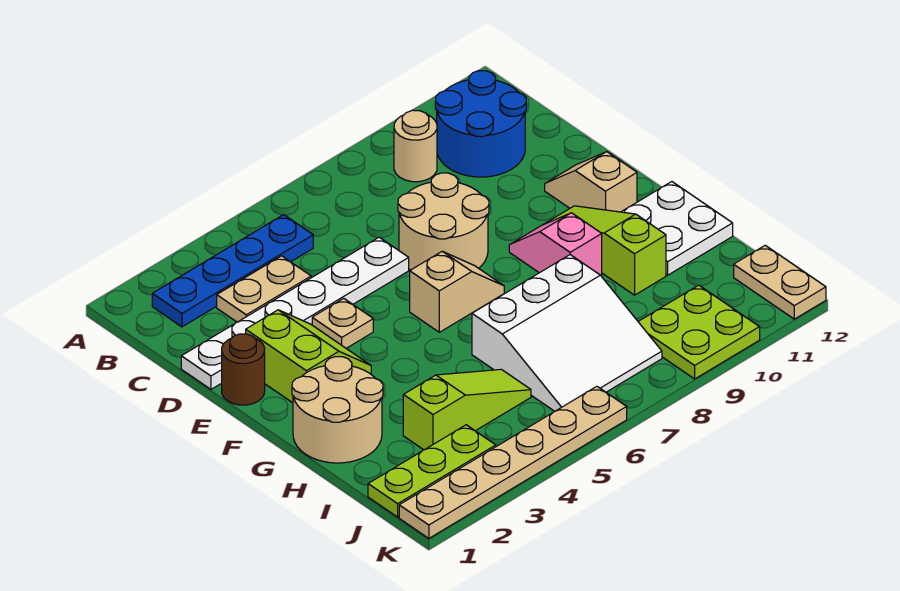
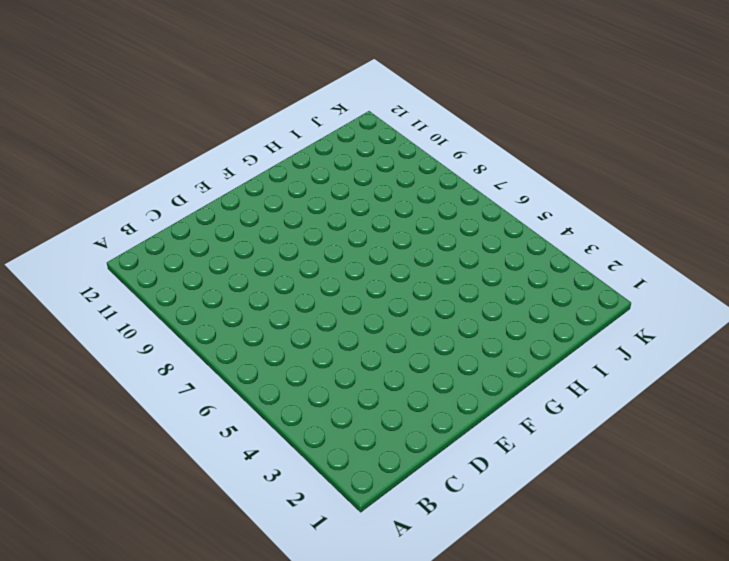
none -> blue plate B2:B5 level 1
none -> tan round brick B9 level 1
none -> blue round brick B10:C11 level 1

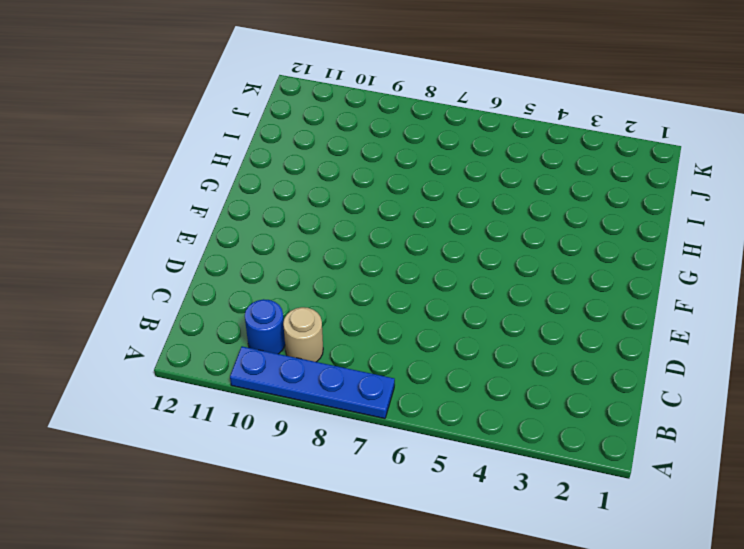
blue plate A7:A10 level 1 -> blue plate B2:B5 level 1
blue round brick B10 level 1 -> blue round brick B10:C11 level 1
none -> tan plate C3:C4 level 1
none -> white plate D1:D6 level 1
none -> tan round brick D7:E8 level 1

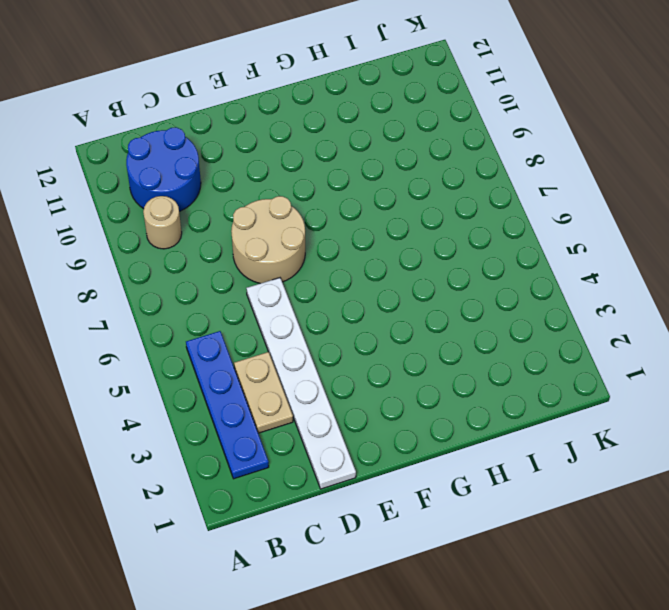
none -> brown round brick E1 level 1
none -> lime slope E2:F3 level 1 top 2
none -> tan plate E4 level 1

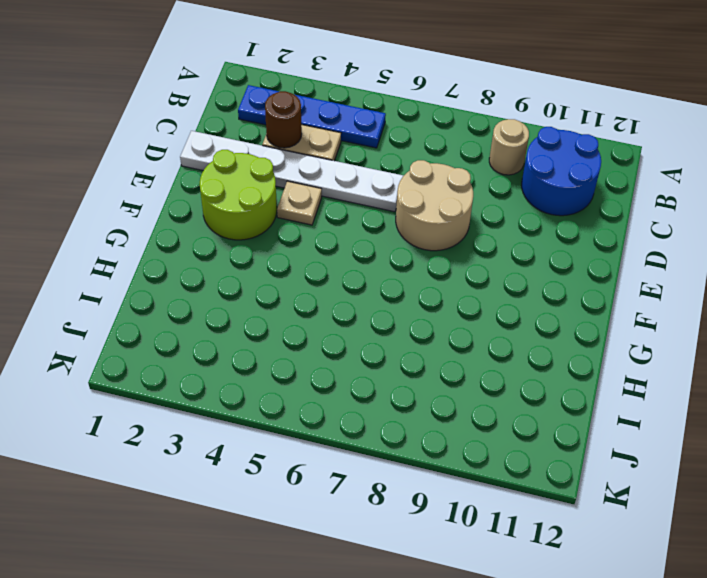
brown round brick C3 level 2 -> brown round brick E1 level 1
lime round brick E2:F3 level 1 -> lime slope E2:F3 level 1 top 2
none -> tan slope E11:F11 level 1 top F
none -> tan slope F6:F7 level 1 top 6
none -> pink slope F9:G9 level 1 top G

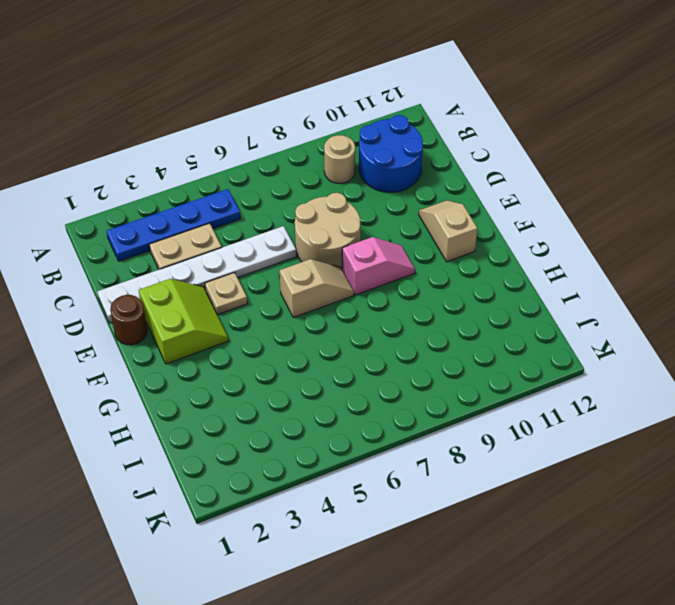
pink slope F8:F9 level 1 top 8 -> pink slope F9:G9 level 1 top G
none -> lime slope F10:H10 level 1 top H
none -> tan round brick G1:H2 level 1
none -> white plate G11:H12 level 1

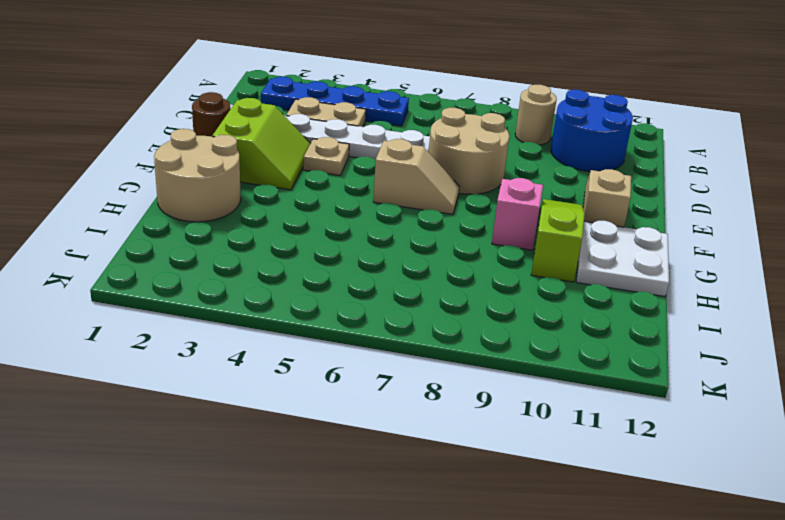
none -> white slope H6:J8 level 1 top H
none -> lime slope I3:I5 level 1 top 3
none -> lime plate J1:J3 level 1

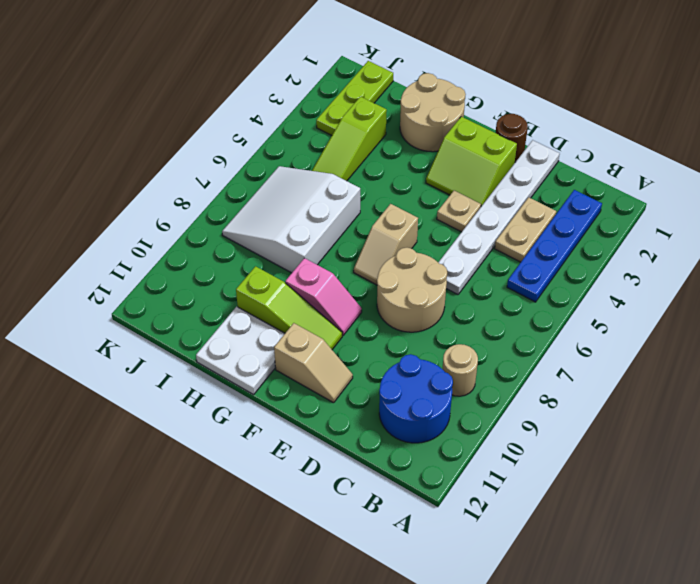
none -> lime plate J9:K10 level 1
none -> tan plate J12:K12 level 1
none -> tan plate K1:K6 level 1

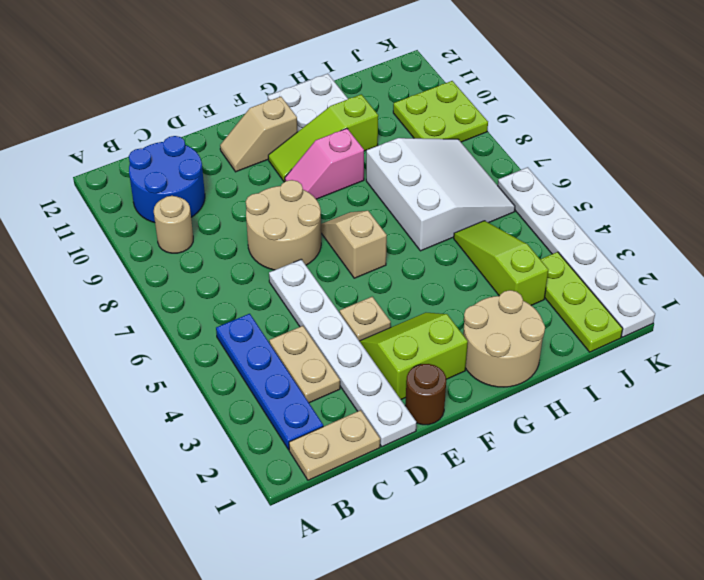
tan plate B1:C1 level 1 -> tan plate J12:K12 level 1
white plate K1:K6 level 1 -> tan plate K1:K6 level 1

